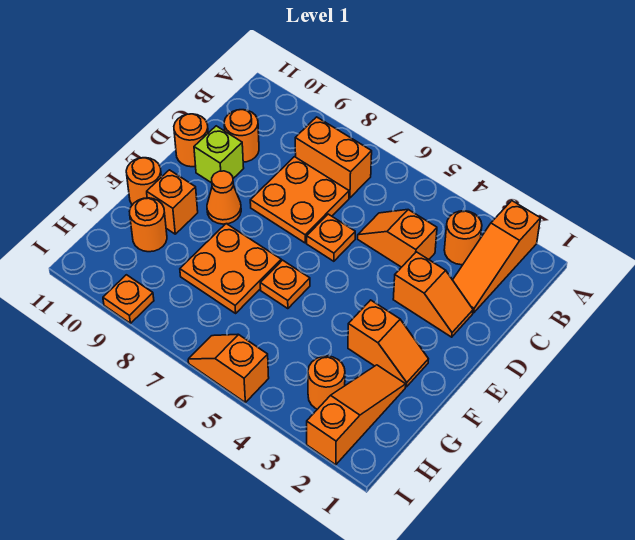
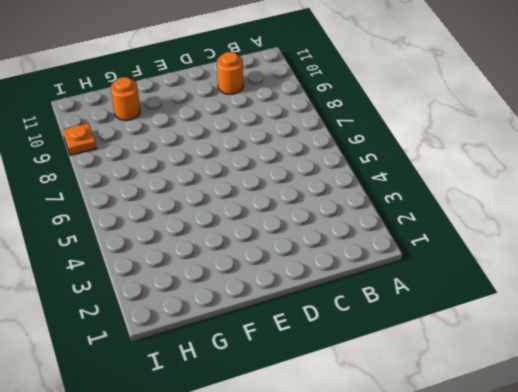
none -> orange slope A2:C2 level 1 top A
none -> orange round brick B3 level 1
none -> orange brick B7:B8 level 1

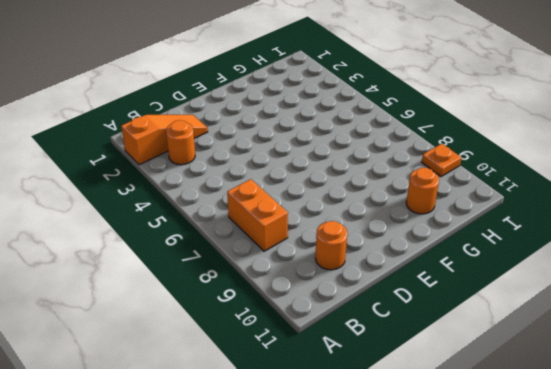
none -> orange slope C4:C5 level 1 top 4
none -> orange plate C7:D8 level 1
none -> orange slope D2:D3 level 1 top 3

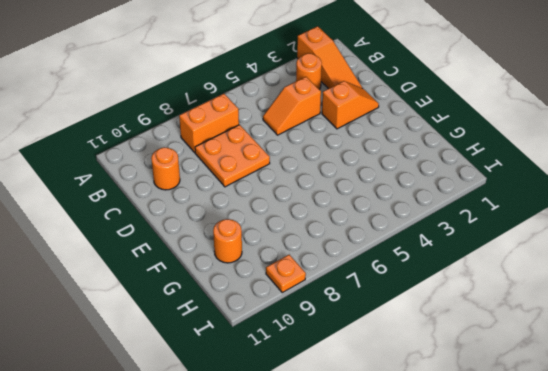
none -> orange plate D6 level 1
none -> lime brick D10 level 1
none -> orange round brick D11 level 1

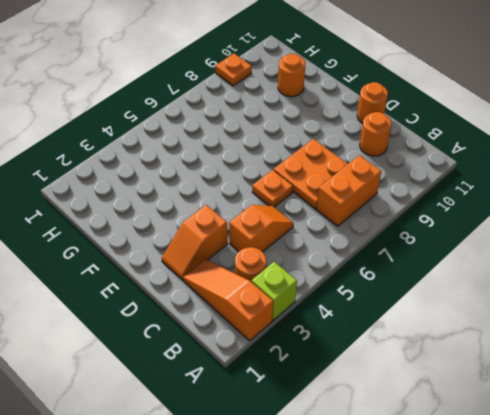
lime brick A3 level 1 -> lime brick D10 level 1
none -> orange cone E9 level 1
none -> orange slope F2:F3 level 1 top 3
none -> orange plate F6 level 1

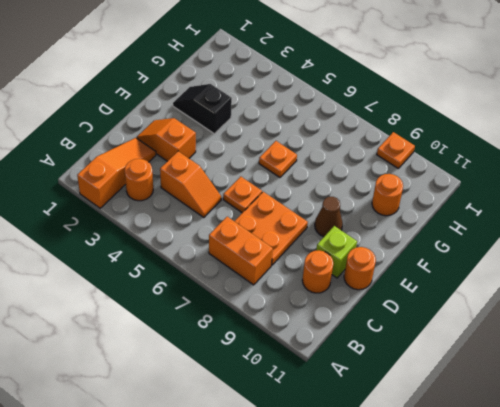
brown cone E9 level 1 -> orange cone E9 level 1
black slope F2:F3 level 1 top 3 -> orange slope F2:F3 level 1 top 3
none -> orange plate F7:G8 level 1
none -> orange brick F10 level 1
none -> orange round brick F11 level 1

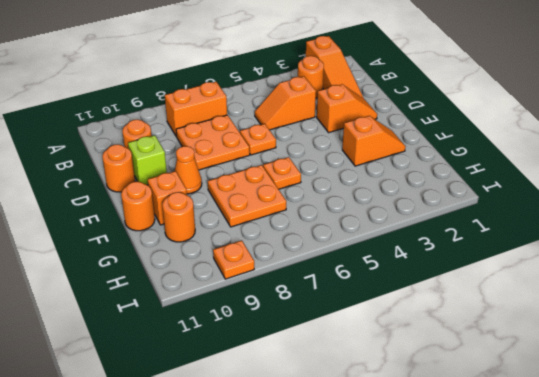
none -> orange slope G2:I2 level 1 top I
none -> orange round brick H3 level 1
none -> orange slope I5:I6 level 1 top 5

